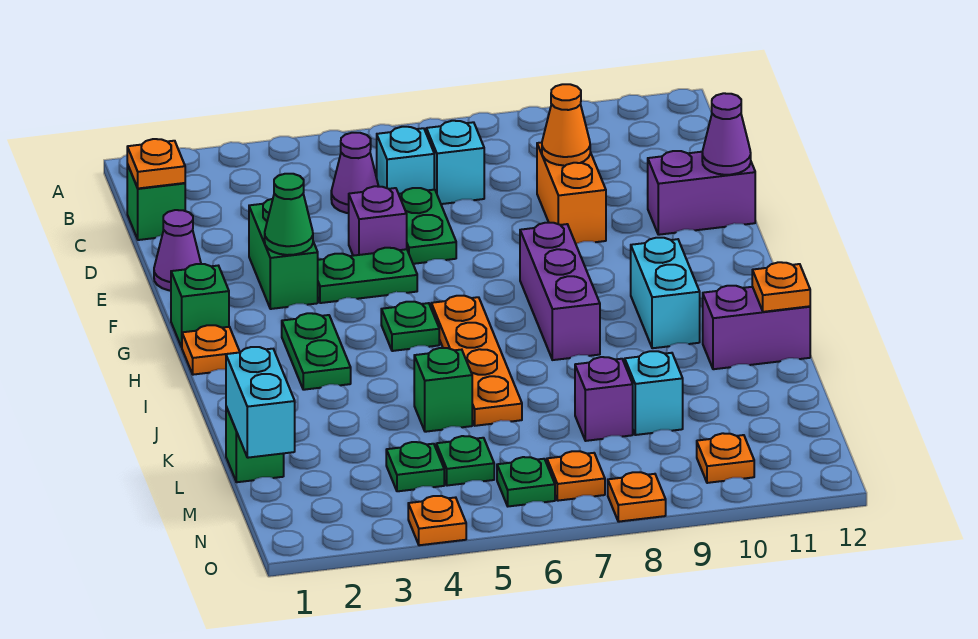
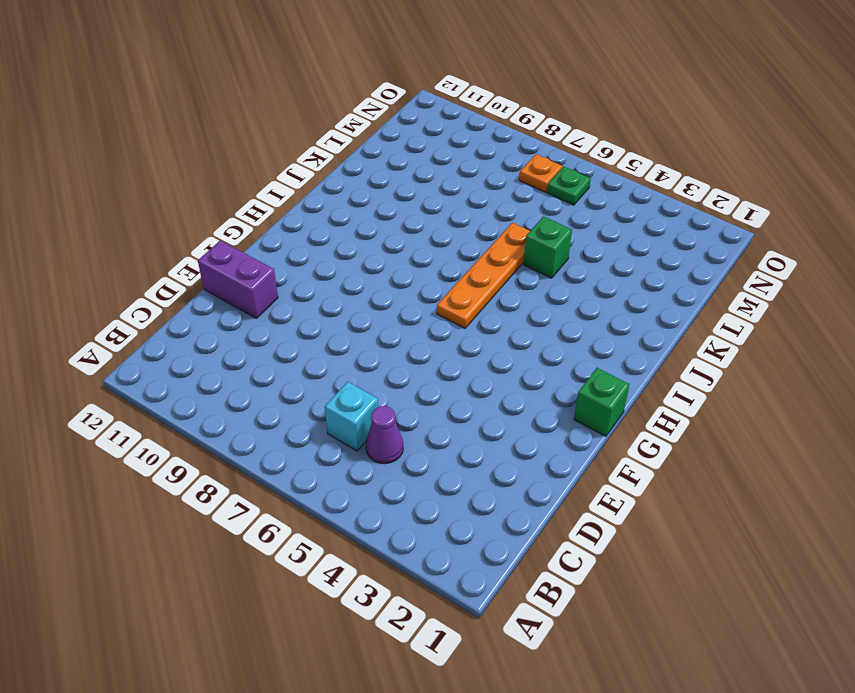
none -> green brick C1 level 1
none -> cyan brick C7 level 1
none -> green plate D6:E6 level 1
none -> orange brick D9:E9 level 1

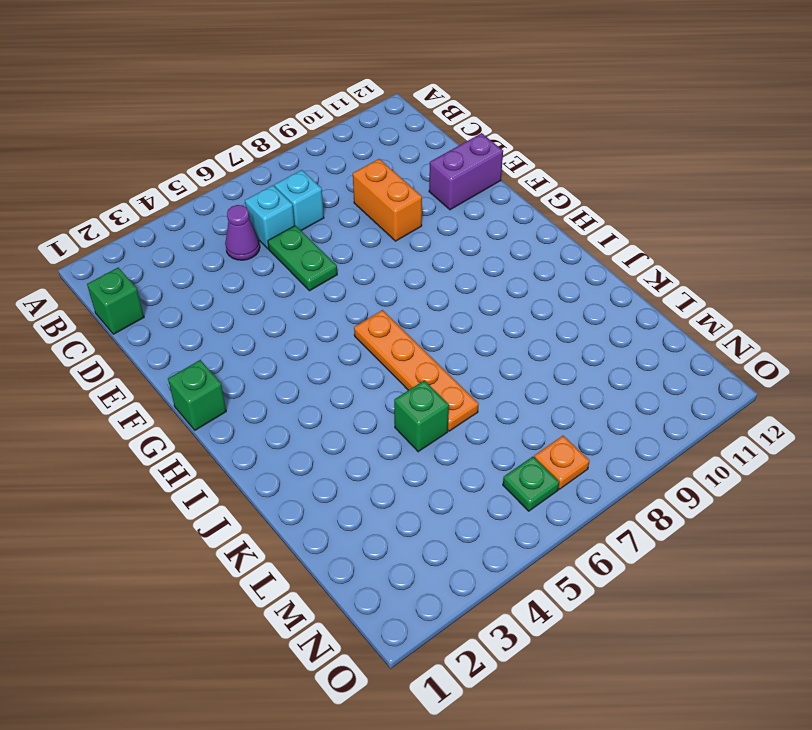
none -> purple cone E1 level 1
none -> green brick E3:F3 level 1
none -> purple brick E5 level 1
none -> green plate F4:F5 level 1

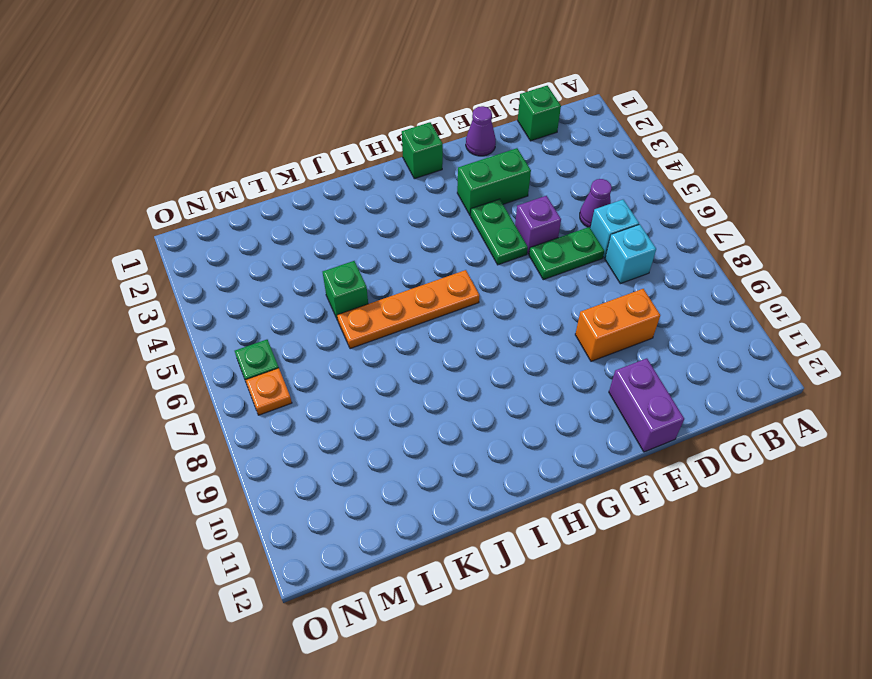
none -> purple brick G8:I8 level 1
none -> orange plate H1 level 1
none -> green plate H3:I3 level 1
none -> green plate H5 level 1

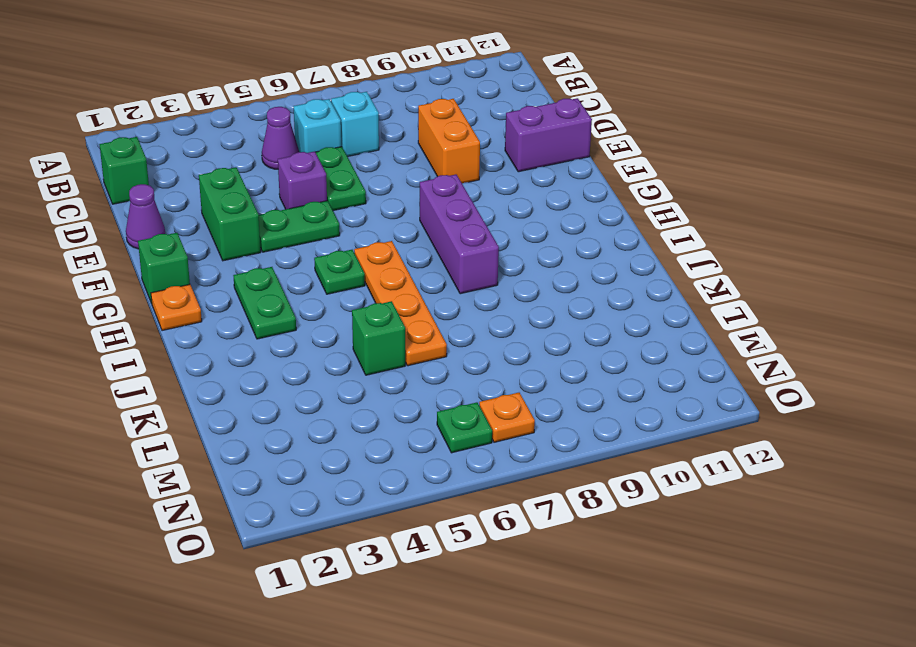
none -> cyan brick H10:I10 level 1
none -> purple brick J11:J12 level 1
none -> green brick L1 level 1
none -> purple brick L8 level 1

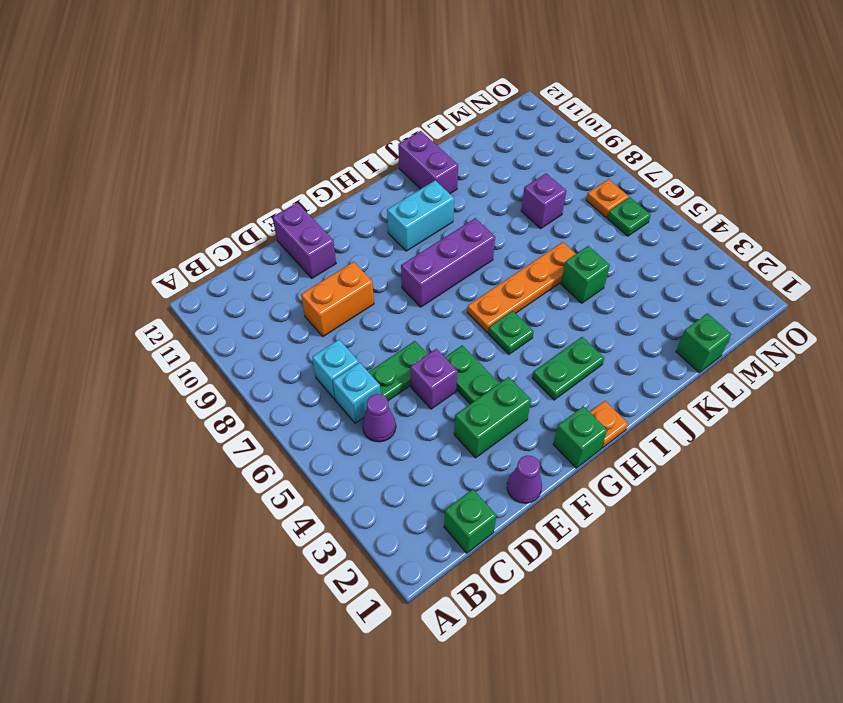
none -> cyan brick L9 level 1
none -> green plate M4 level 1
none -> green plate M5 level 1
none -> orange plate N10 level 1

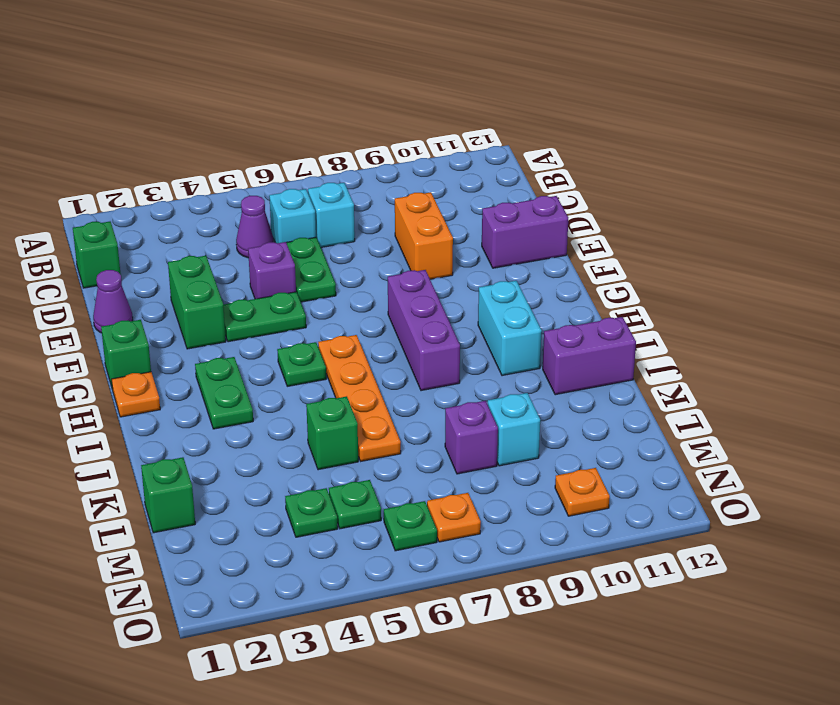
none -> orange plate O4 level 1
none -> orange plate O8 level 1
none -> orange plate C1 level 2
none -> orange cone D9 level 2

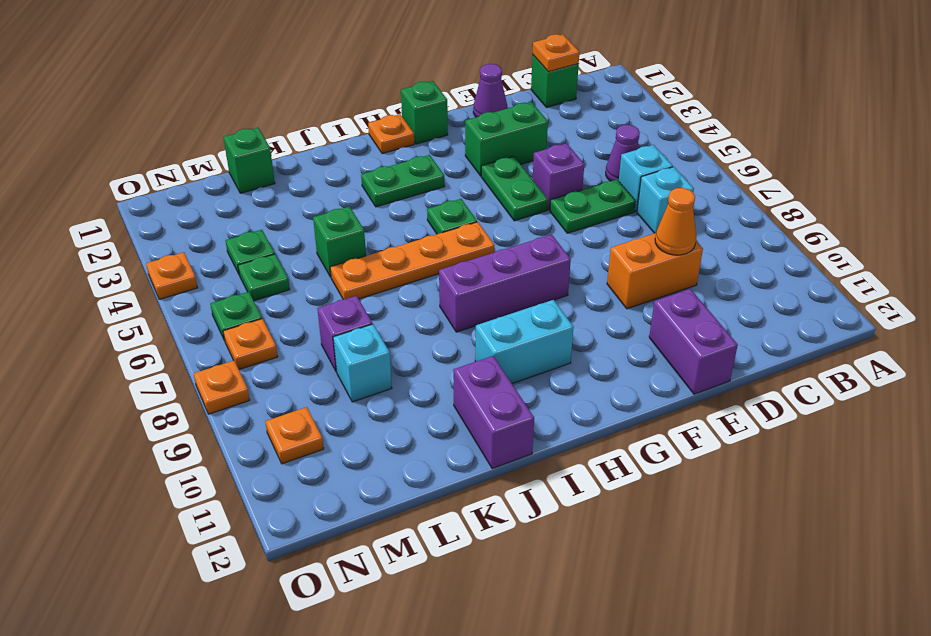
none -> purple cone E12 level 2
none -> green cone F3 level 2
none -> orange plate J12 level 2
none -> cyan brick L1:M1 level 2

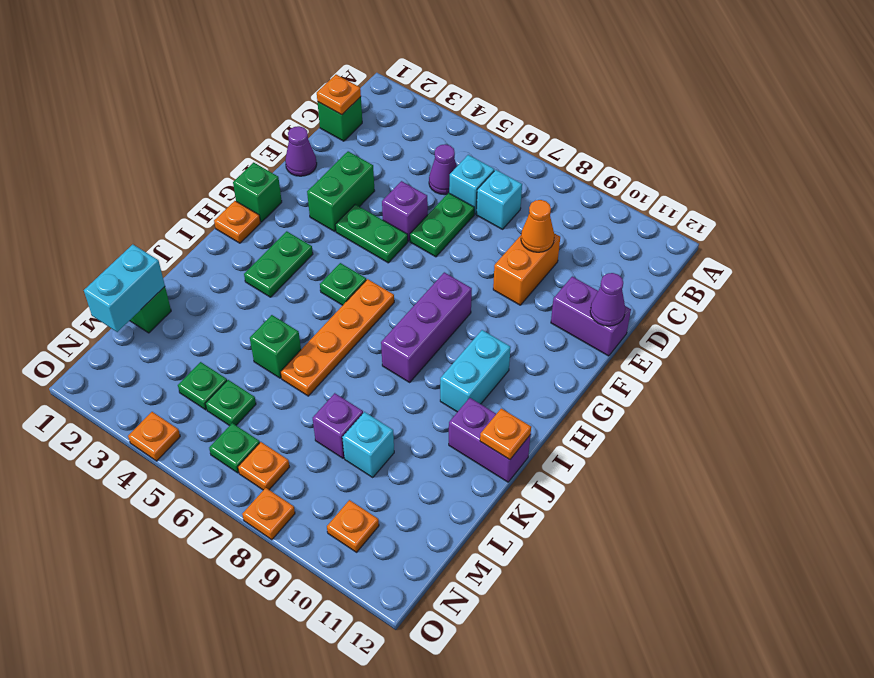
none -> green cone F3 level 2

